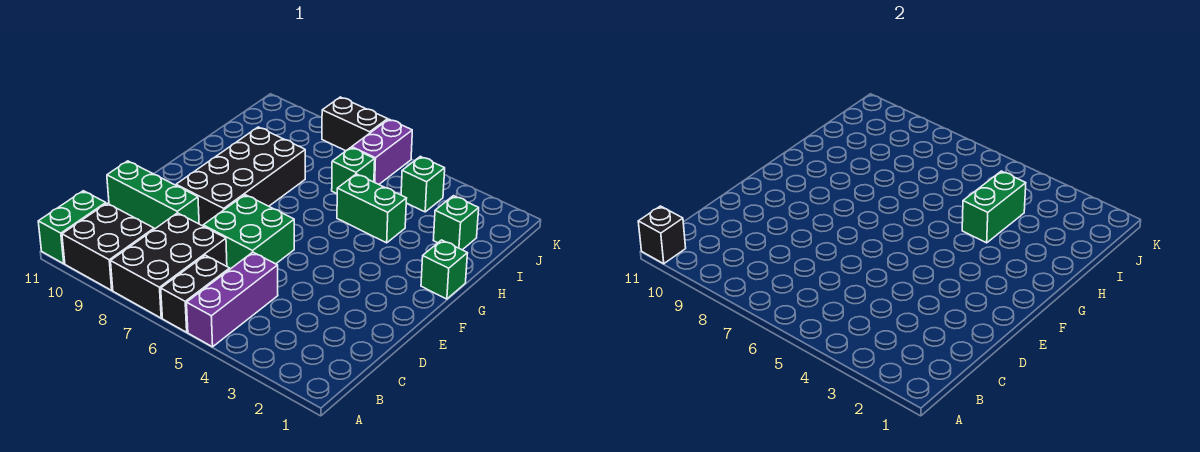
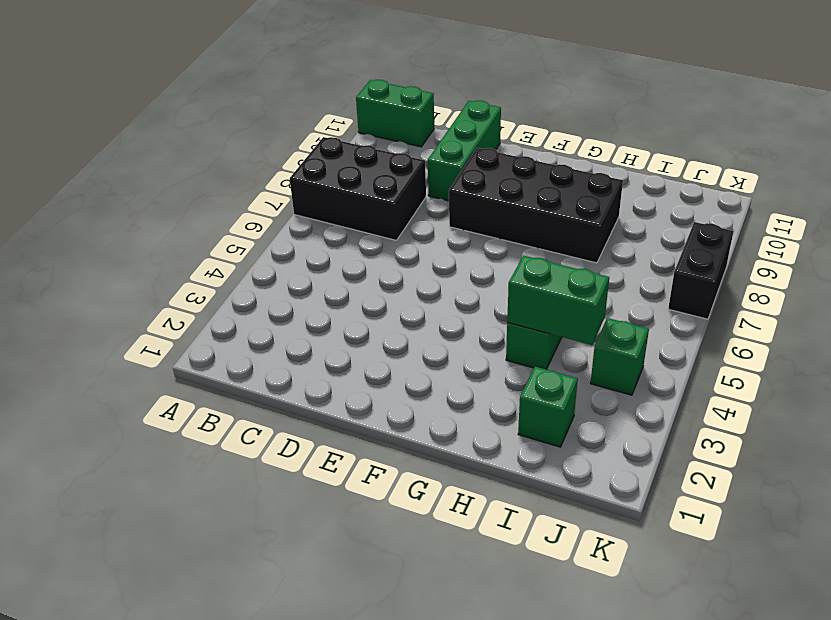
none -> purple brick A5:C5 level 1
none -> black brick A6:B6 level 1
none -> black brick A9:B10 level 1

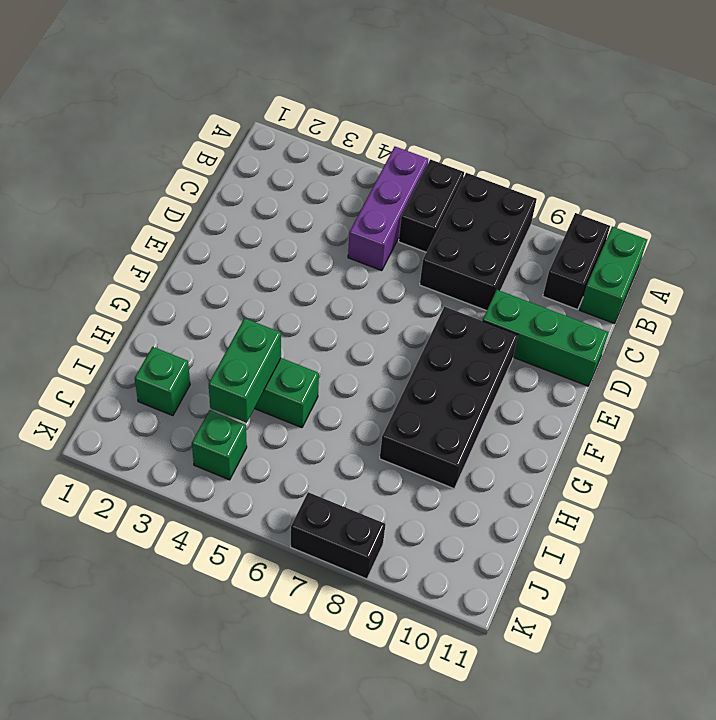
black brick A10:B10 level 1 -> black brick A9:B10 level 1
none -> green brick D6:E7 level 1
none -> green brick G1 level 1
none -> green brick I6 level 1

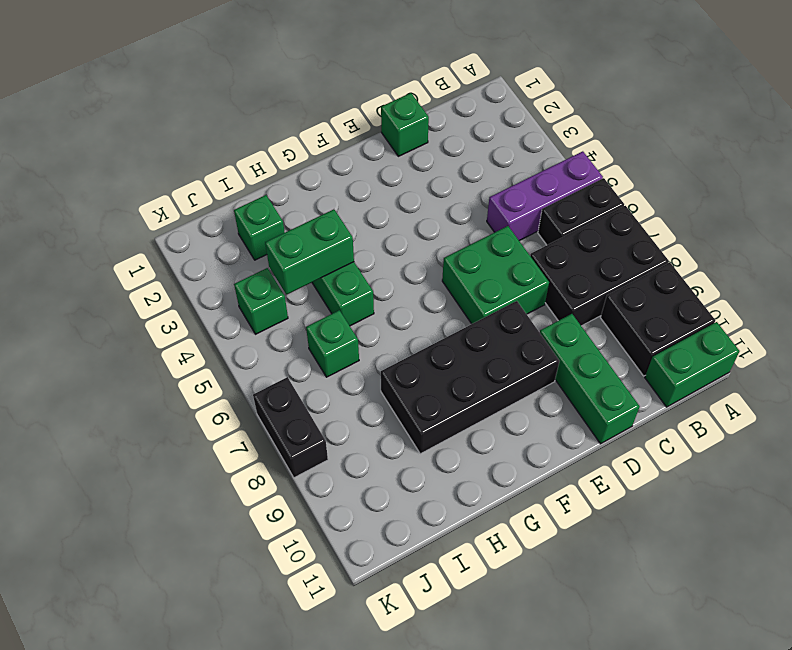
green brick D1 level 1 -> green brick G1 level 1
none -> purple brick J6:K6 level 1
none -> black brick A11 level 2

